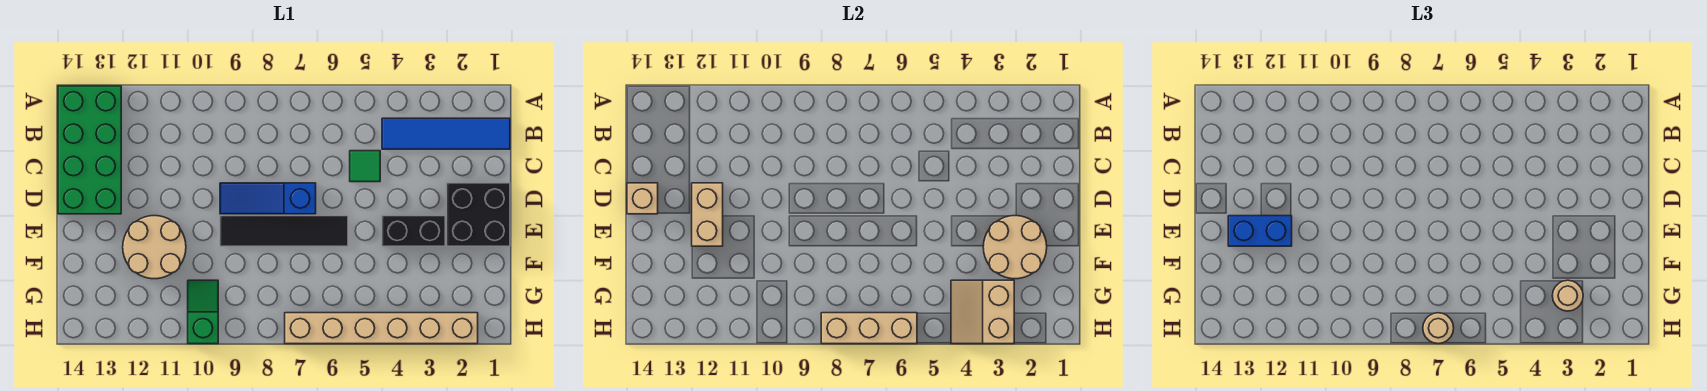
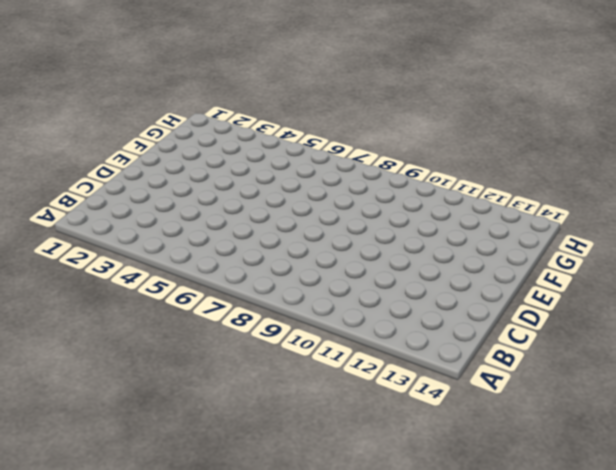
none -> green brick A13:D14 level 1
none -> blue tile B1:B4 level 1
none -> green tile C5 level 1

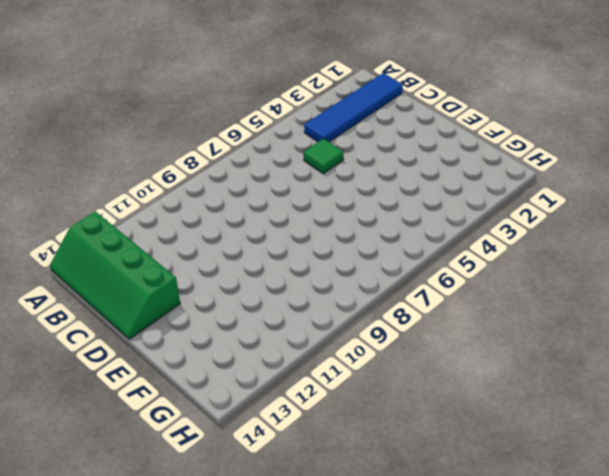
green slope A13:D14 level 1 top 13 -> green brick A13:D14 level 1
none -> black brick D1:E2 level 1
none -> blue slope D7:D9 level 1 top 7
none -> black brick E3:E4 level 1

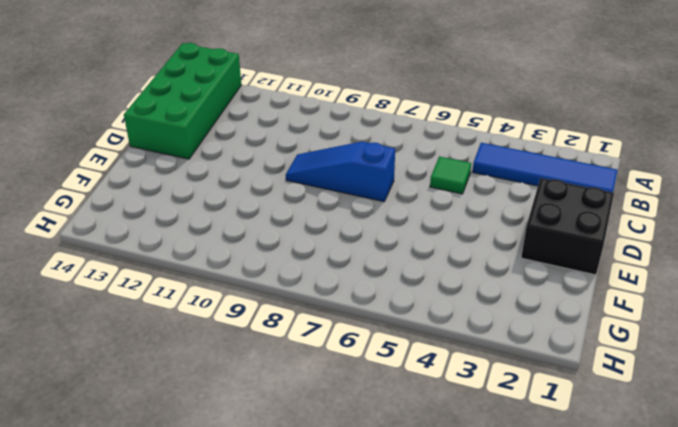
none -> black brick E3:E4 level 1
none -> black tile E6:E9 level 1
none -> tan round brick E11:F12 level 1

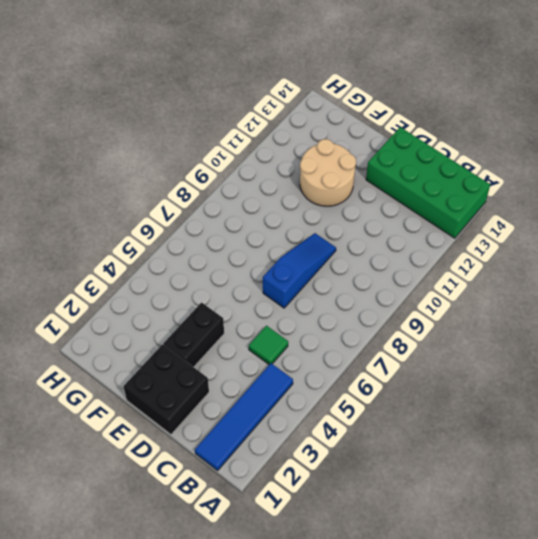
none -> black tile E6:E9 level 1
none -> green slope G10:H10 level 1 top H
none -> tan brick H2:H7 level 1

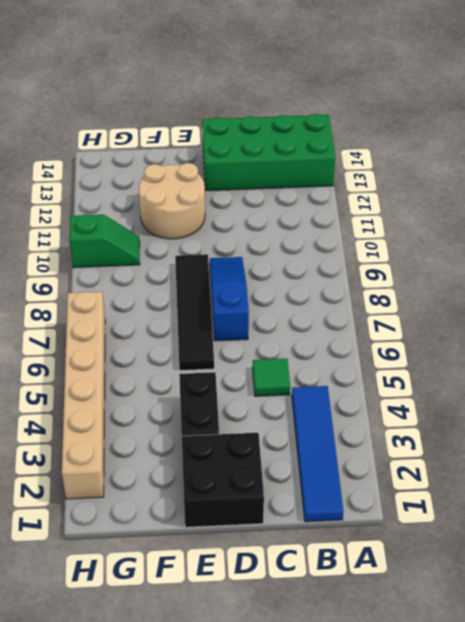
none -> tan brick D12:E12 level 2
none -> tan brick D14 level 2
none -> tan round brick E2:F3 level 2

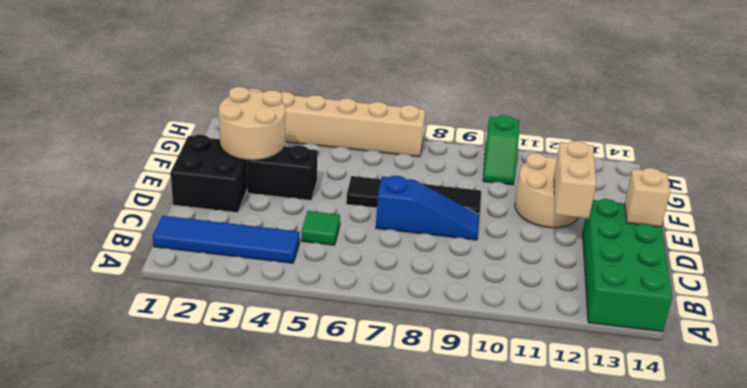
none -> tan slope G3:H4 level 2 top 3
none -> tan brick H6:H8 level 2
none -> blue brick E12:E13 level 3

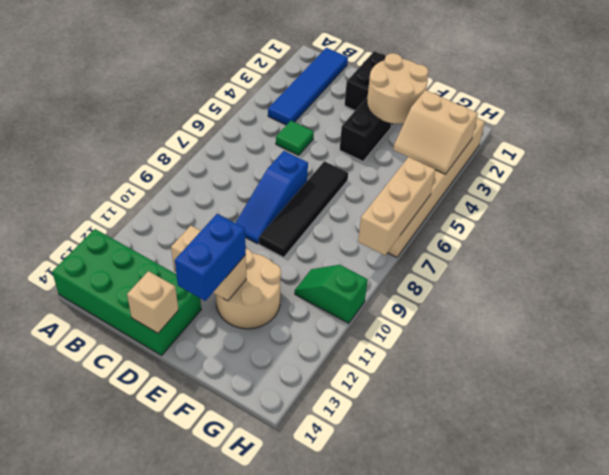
none -> tan round brick G3 level 3
none -> tan round brick H7 level 3

